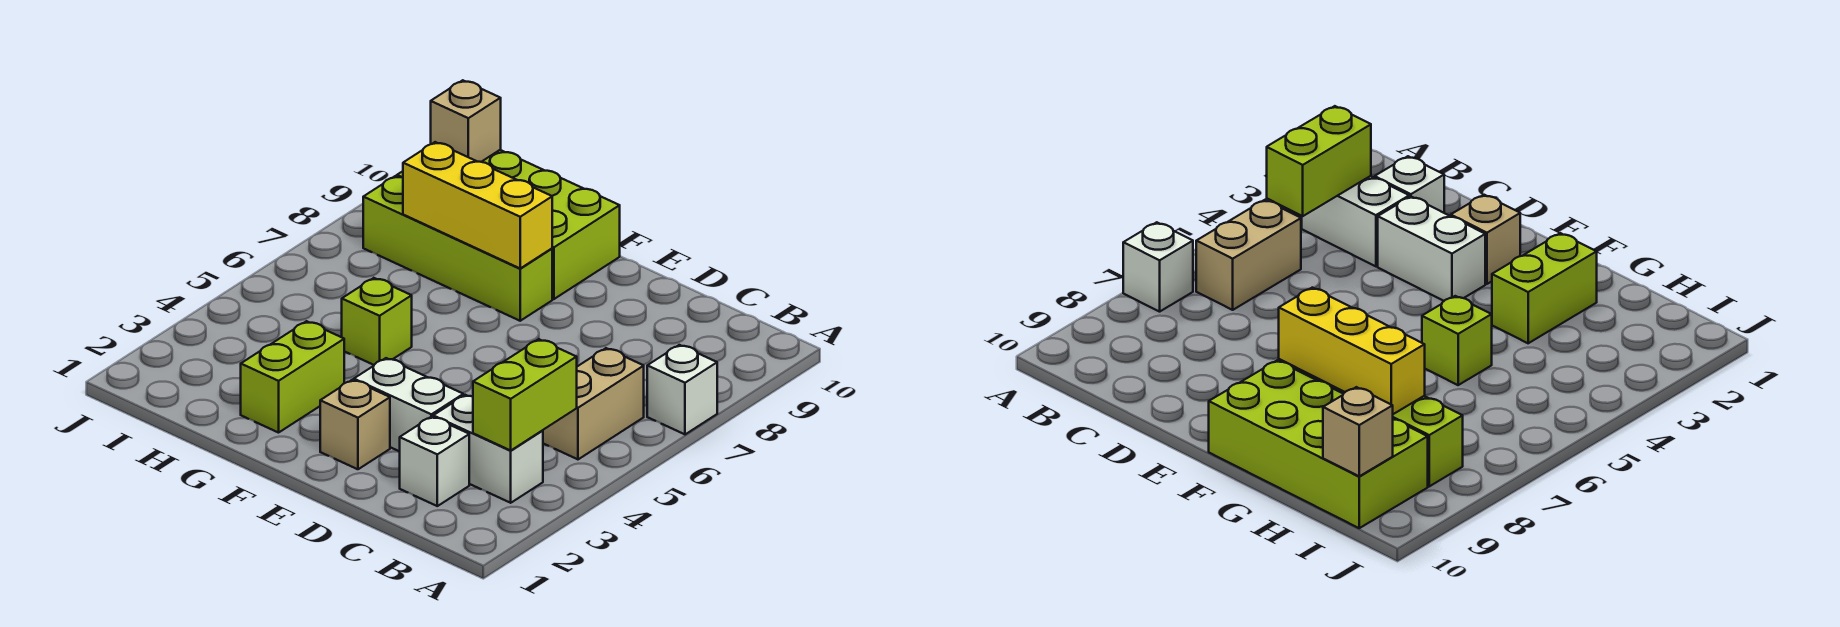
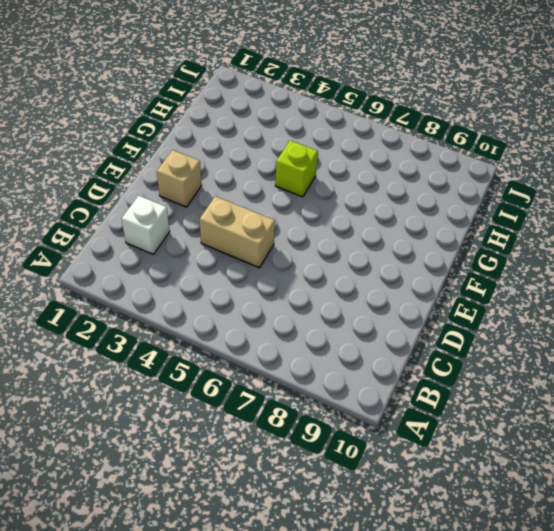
tan brick D4:D5 level 1 -> tan brick B5:B6 level 1
none -> white brick A7 level 1
none -> white brick B3:C3 level 1
none -> white brick D3:E3 level 1

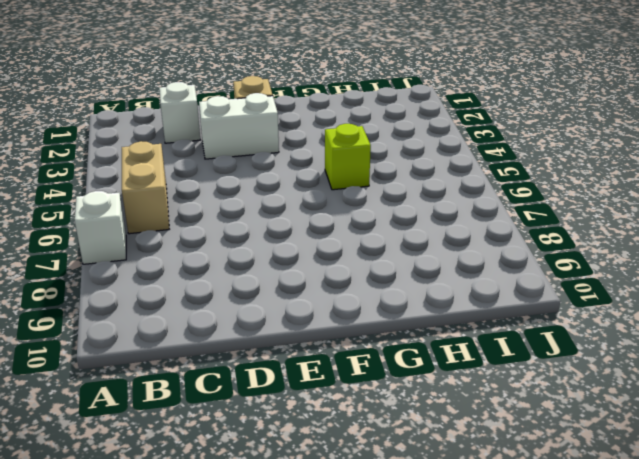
none -> white brick B3:C3 level 1
none -> lime brick F8:I8 level 1
none -> lime brick F9:I10 level 1

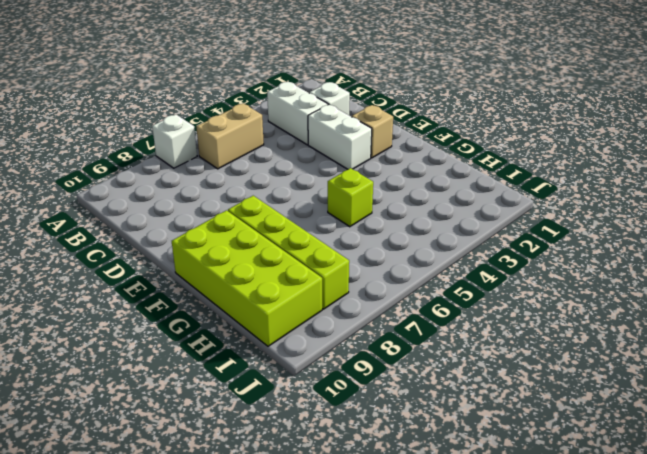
none -> lime brick G2:G3 level 1
none -> lime brick B3:B4 level 2
none -> yellow brick F8:H8 level 2

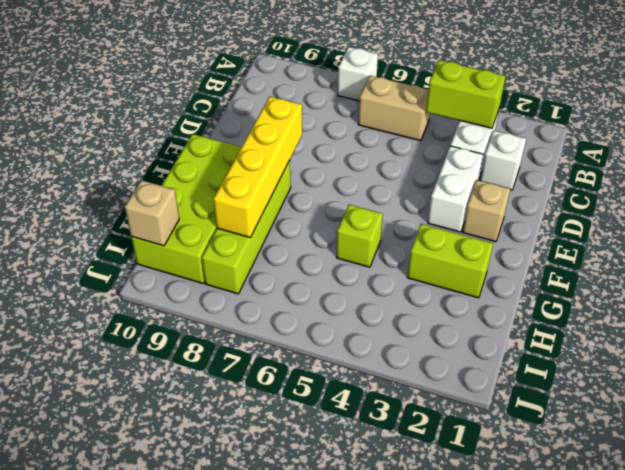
yellow brick E8:H8 level 2 -> yellow brick F8:H8 level 2

